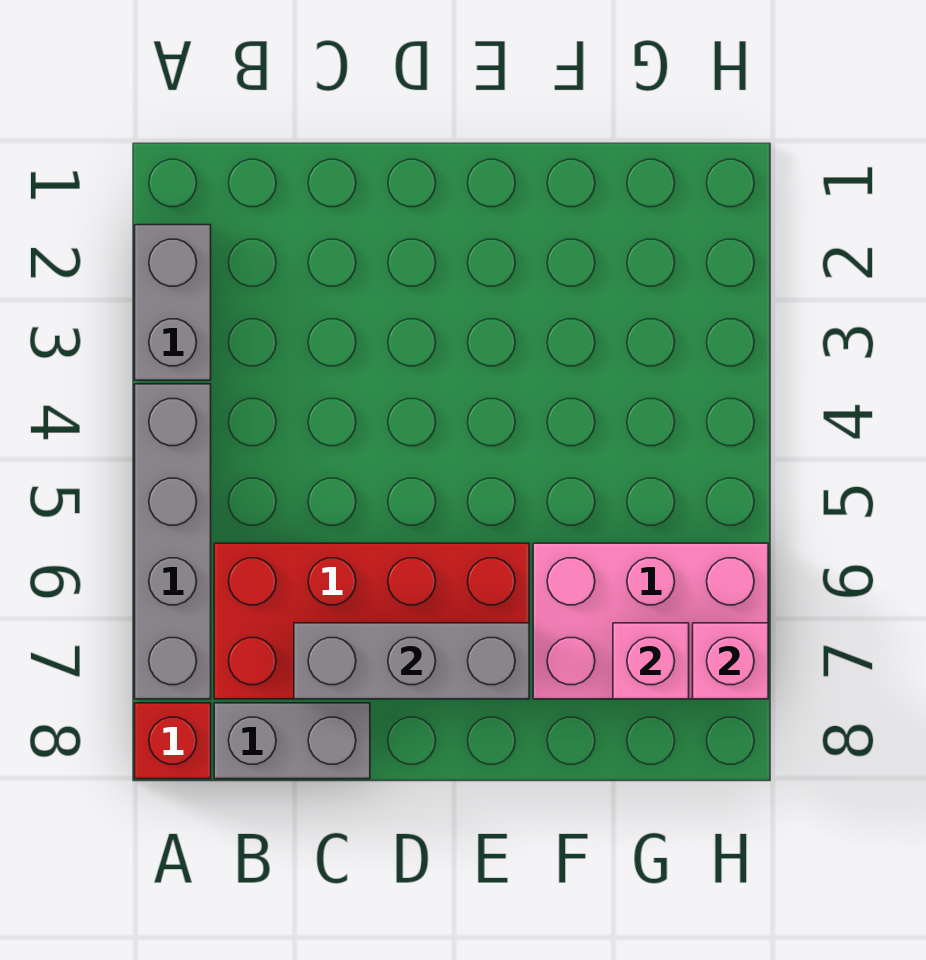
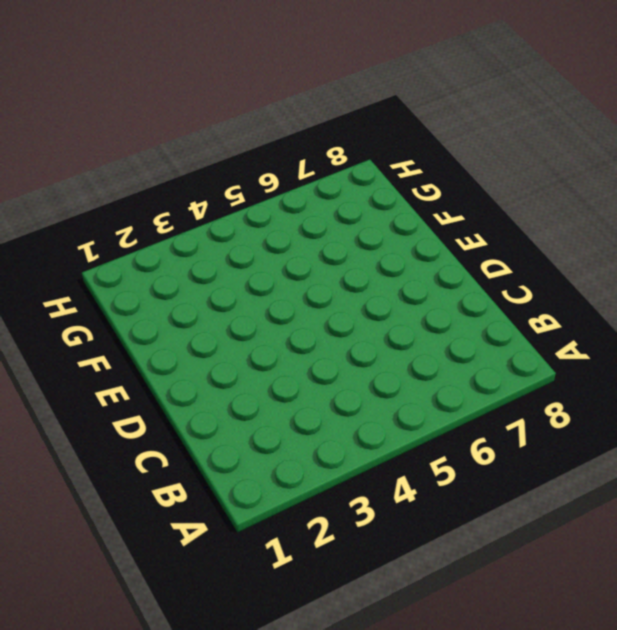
none -> grey brick A2:A3 level 1
none -> grey brick A4:A7 level 1

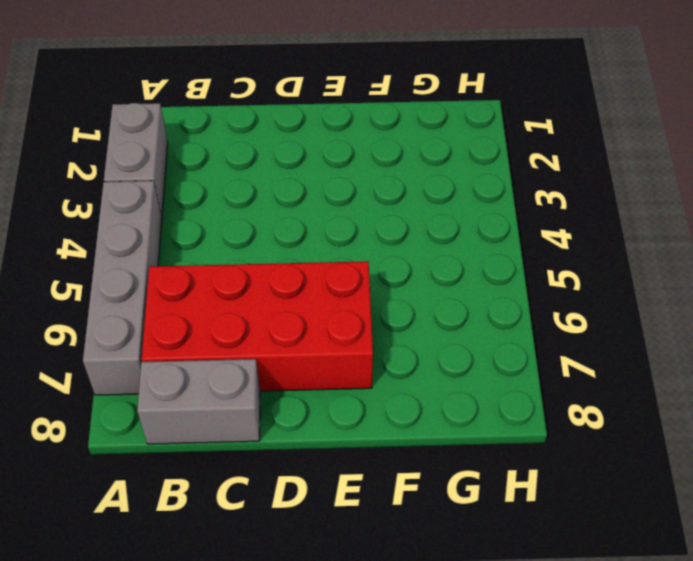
none -> red brick A8 level 1
none -> pink brick F6:H7 level 1

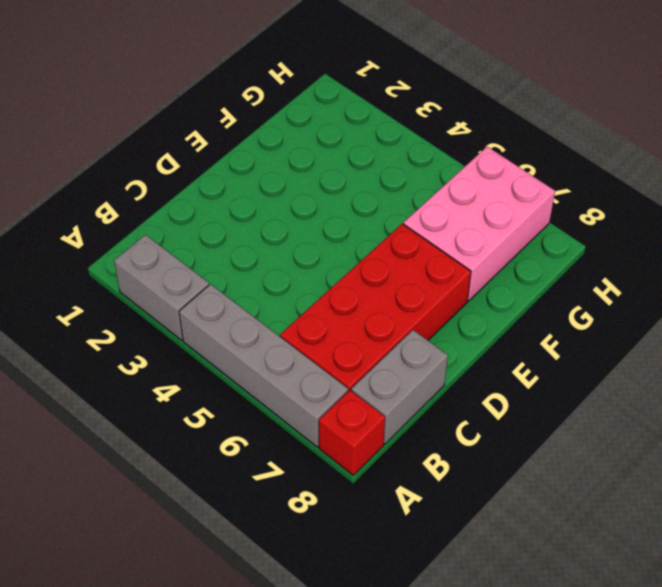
none -> grey brick C7:E7 level 2
none -> pink brick G7 level 2

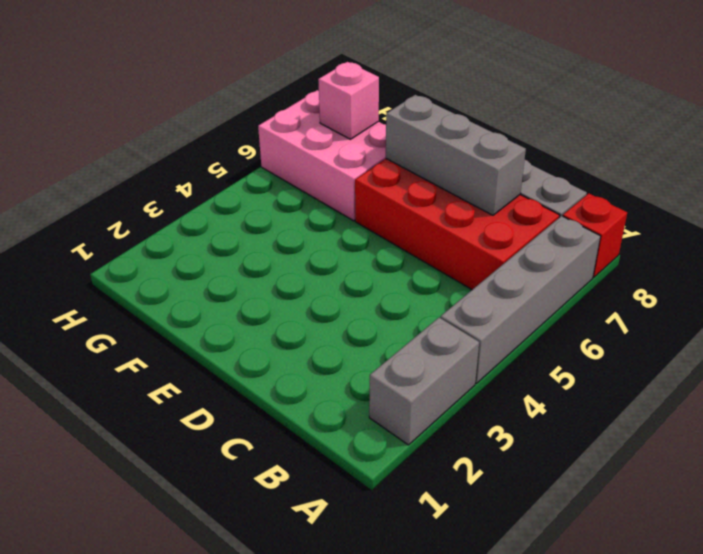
none -> pink brick H7 level 2

